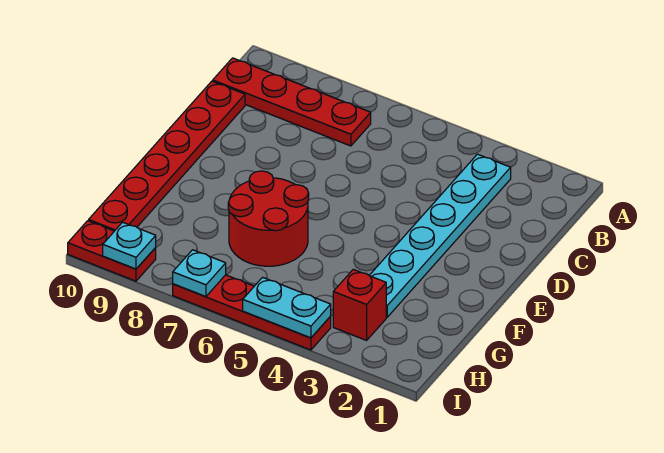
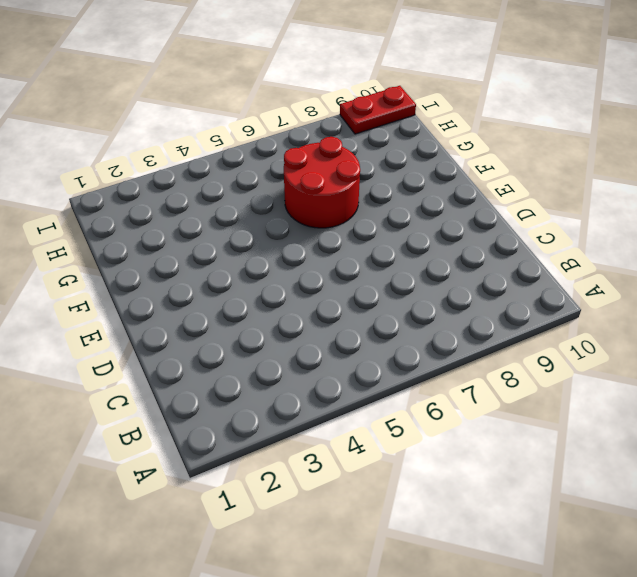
none -> cyan plate B3:G3 level 1
none -> red plate B7:B10 level 1

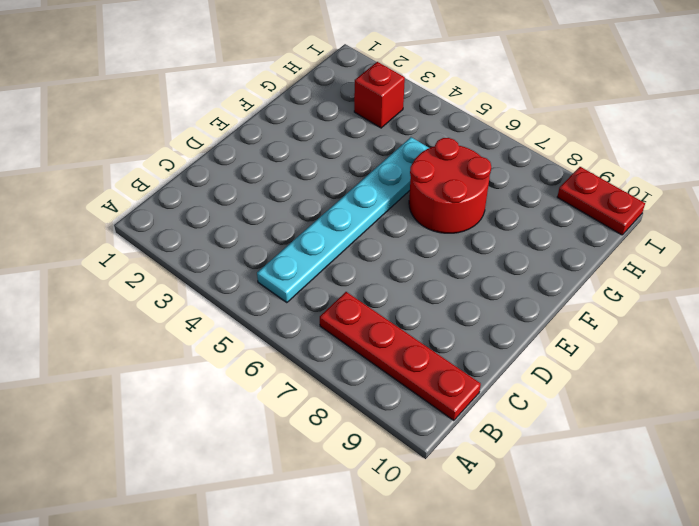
cyan plate B5:G5 level 1 -> cyan plate B3:G3 level 1
none -> red plate C10:H10 level 1
none -> red plate I4:I7 level 1

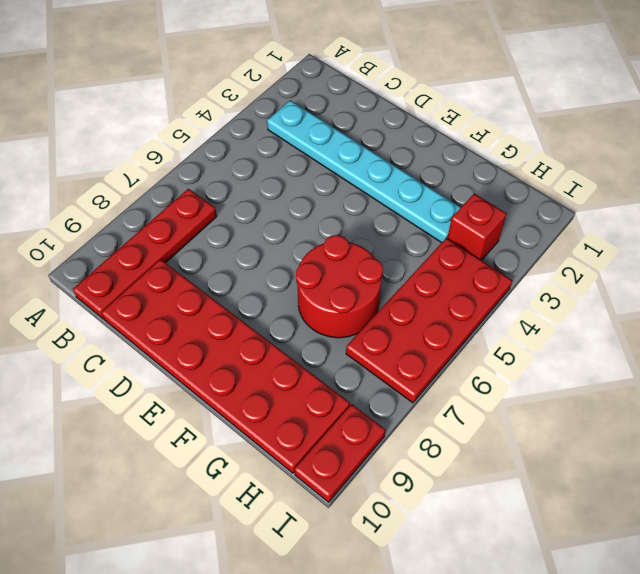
red plate C9:H10 level 1 -> red plate C10:H10 level 1
red plate H4:I7 level 1 -> red plate I4:I7 level 1
none -> cyan plate I4:I5 level 2
none -> cyan plate I7 level 2

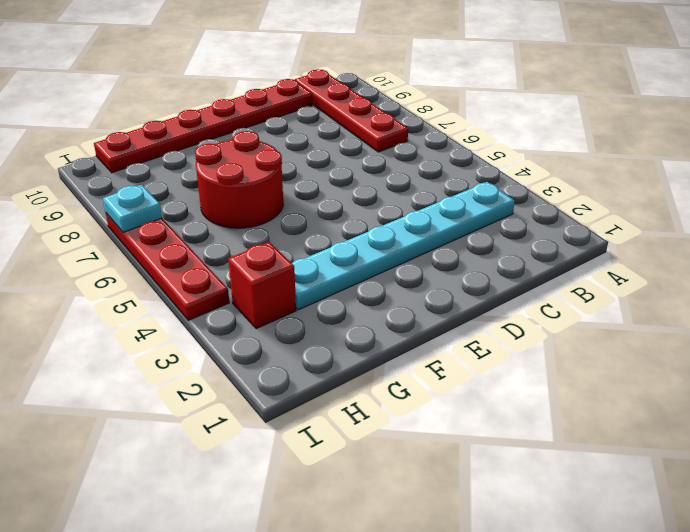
none -> red plate I9:I10 level 1
none -> cyan plate I4:I5 level 2

